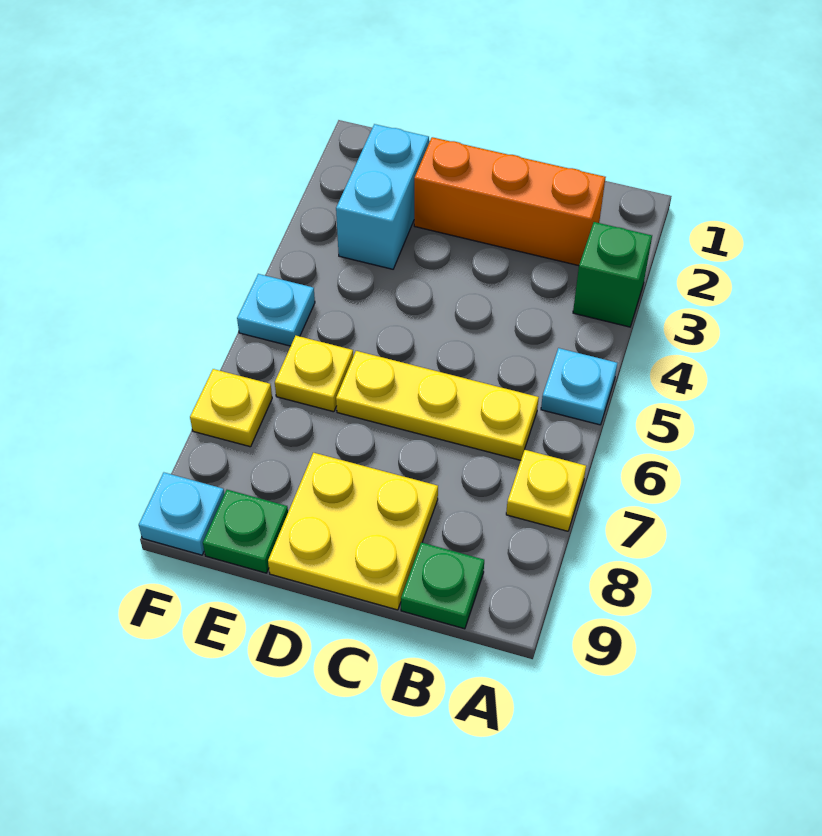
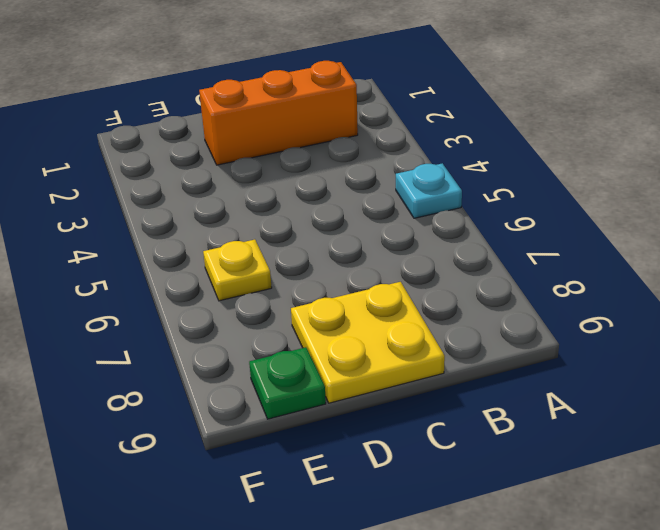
none -> green brick A3 level 1
none -> yellow plate A7 level 1
none -> yellow plate B6:D6 level 1

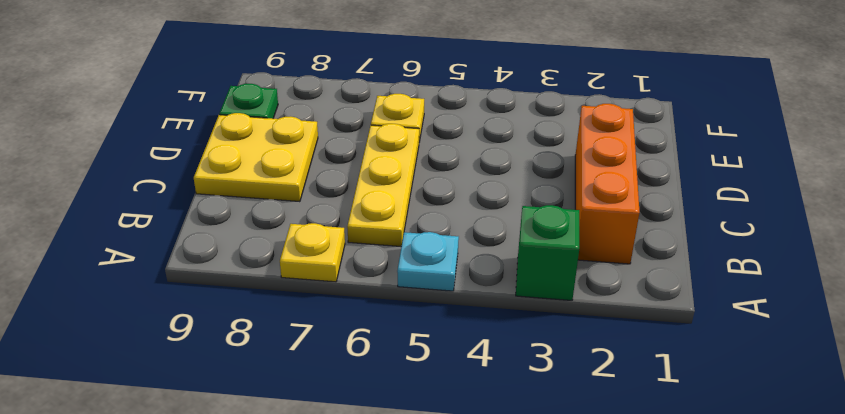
none -> green plate B9 level 1
none -> cyan brick E2:E3 level 1
none -> cyan plate F5 level 1

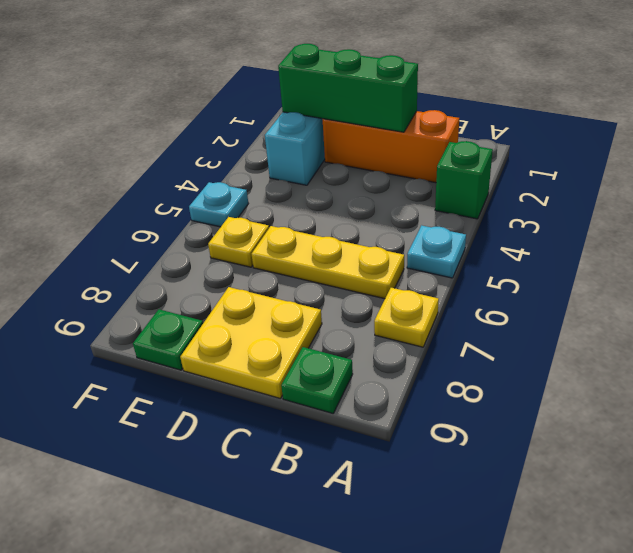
green brick C2:E2 level 2 -> none
none -> yellow plate F7 level 1
none -> cyan plate F9 level 1

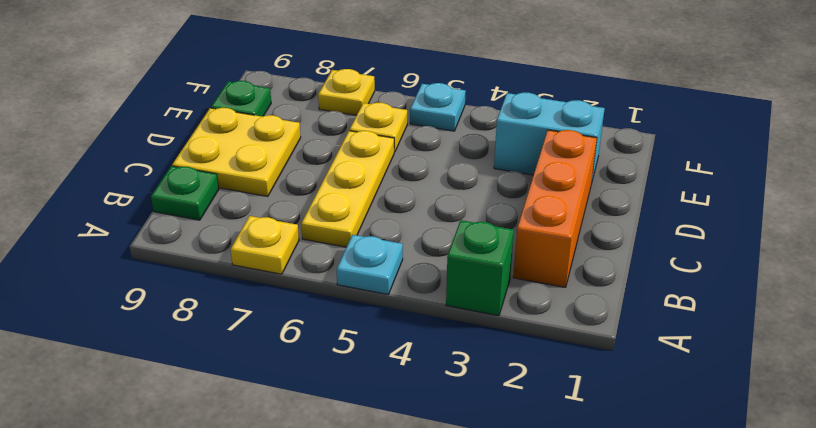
none -> cyan plate F9 level 1

